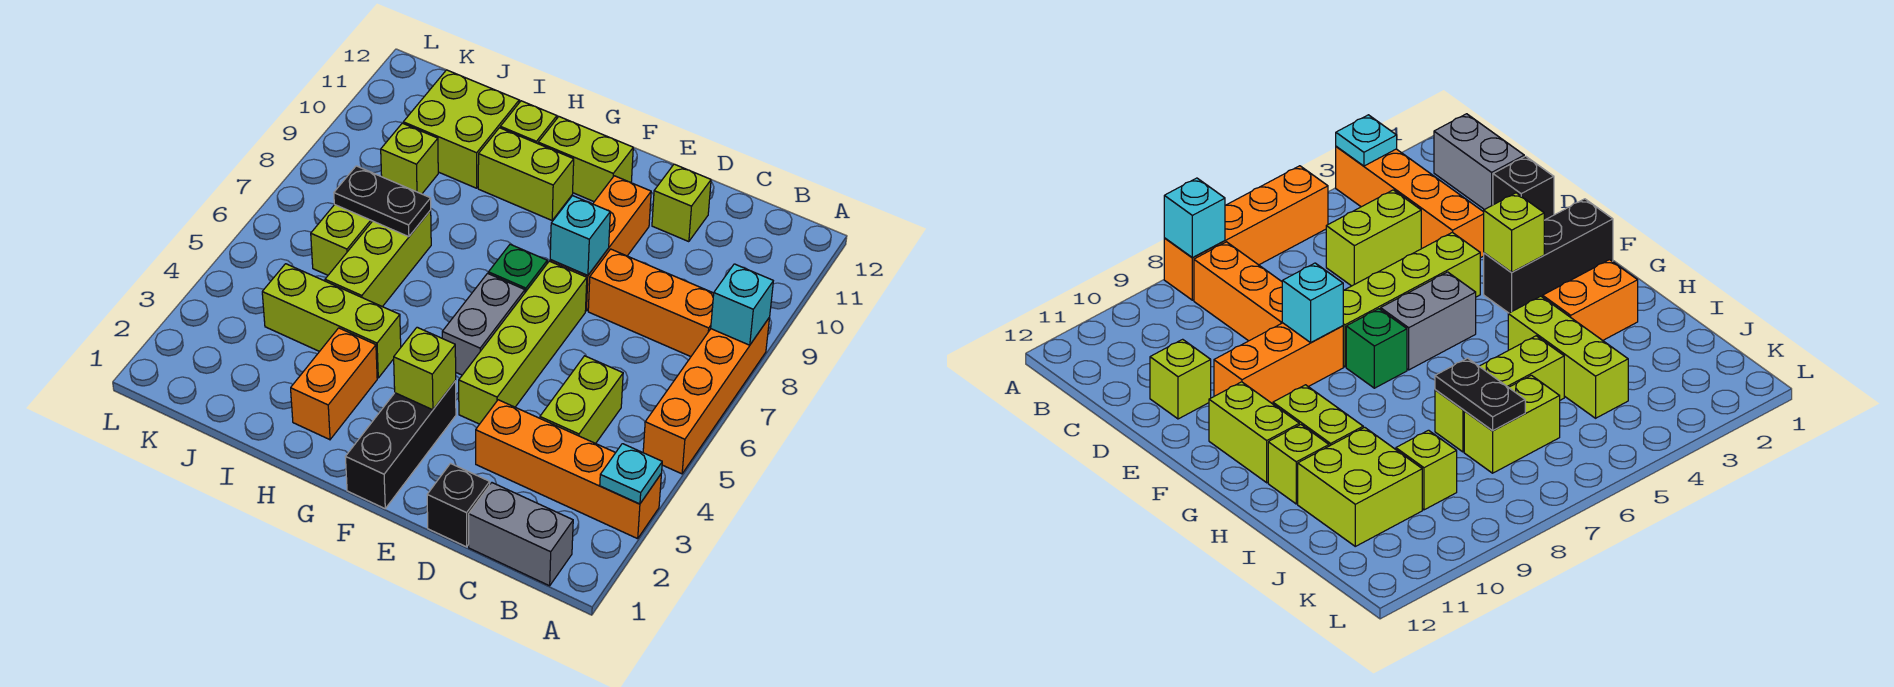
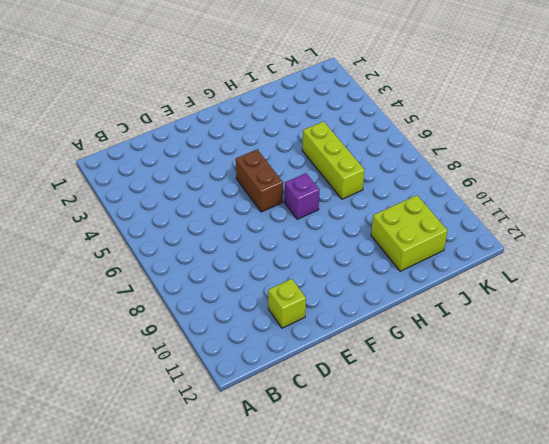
brown brick F5:F6 level 1 -> grey brick F5:F6 level 1
purple brick G7 level 1 -> none
none -> orange brick A3:D3 level 1
none -> orange brick A5:A8 level 1
none -> grey brick B1:C1 level 1

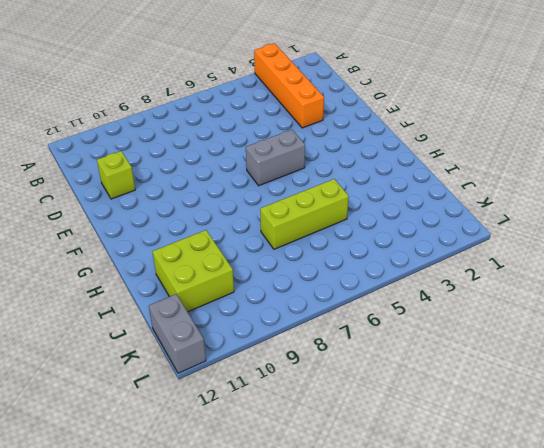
grey brick K12:L12 level 1 -> grey brick B1:C1 level 1
none -> orange brick A5:A8 level 1
none -> orange brick B8:D8 level 1
none -> lime brick C4:C5 level 1

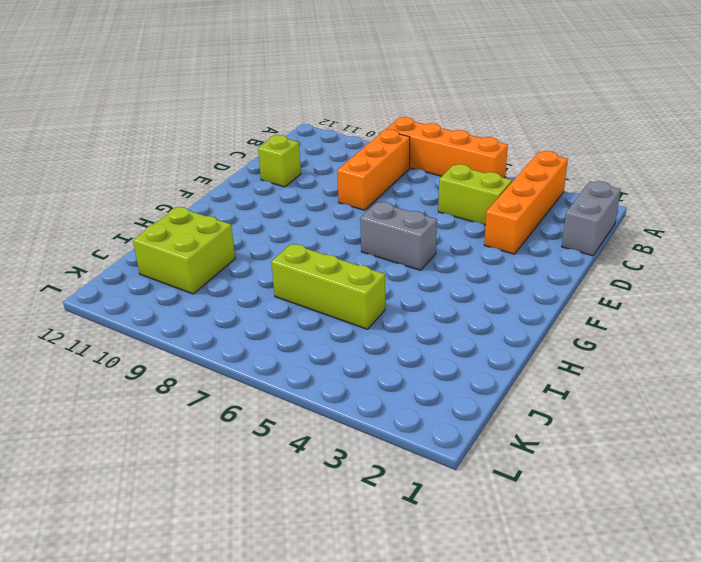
none -> black brick D1 level 1
none -> lime brick E4:E7 level 1
none -> orange brick E8:E10 level 1

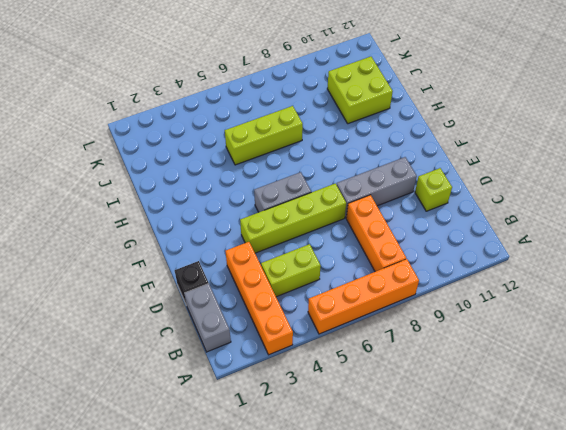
grey brick E8:E10 level 1 -> orange brick E8:E10 level 1
none -> black brick F1:F3 level 1
none -> green brick F7 level 1
none -> lime brick F11:G11 level 1

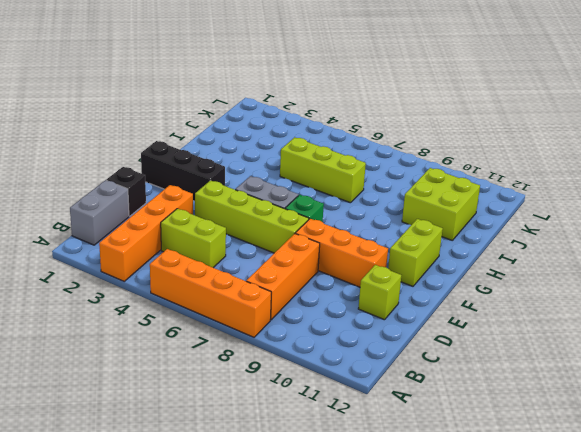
none -> lime brick G10:H10 level 1
none -> orange brick H2:H3 level 1
none -> lime brick H4:J4 level 1

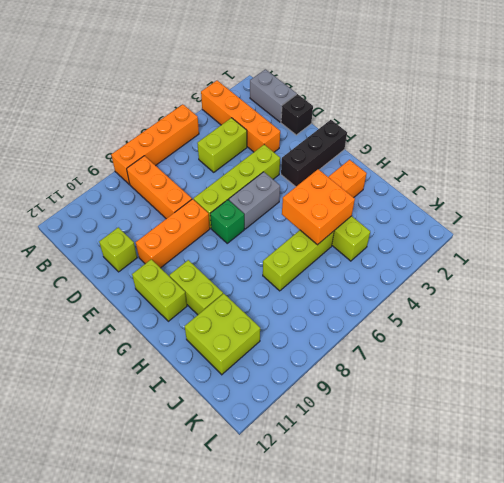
orange brick H4:I5 level 2 -> none
none -> lime brick H11 level 1
none -> lime brick J6:J7 level 1
none -> lime brick J9 level 1

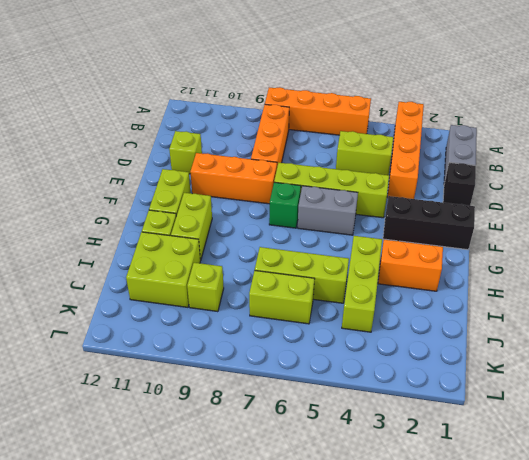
none -> cyan plate A3 level 2
none -> cyan brick A8 level 2
none -> cyan brick E8 level 2

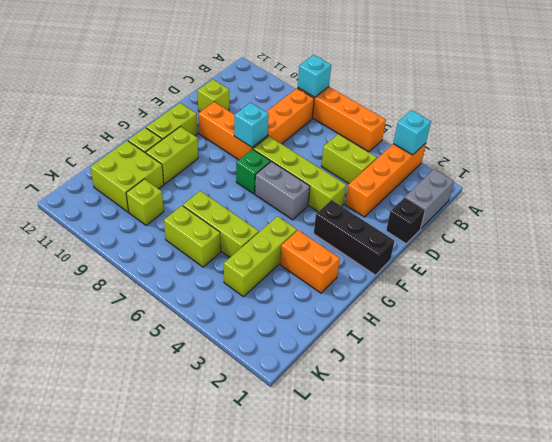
cyan brick A3 level 2 -> cyan plate A3 level 2
none -> lime brick F3 level 2
none -> black plate I7:J7 level 2

